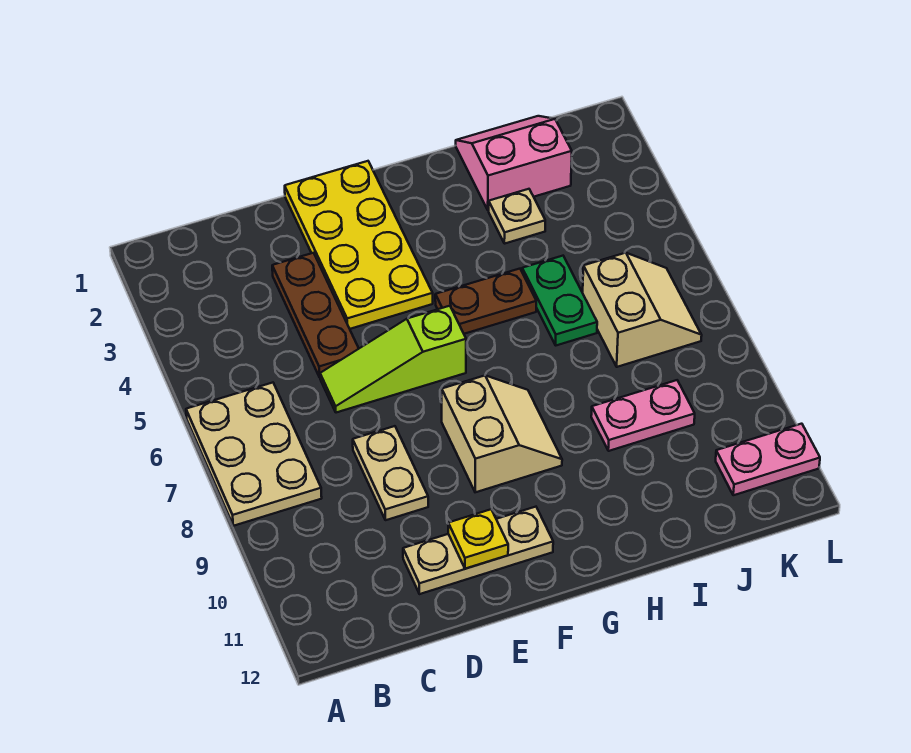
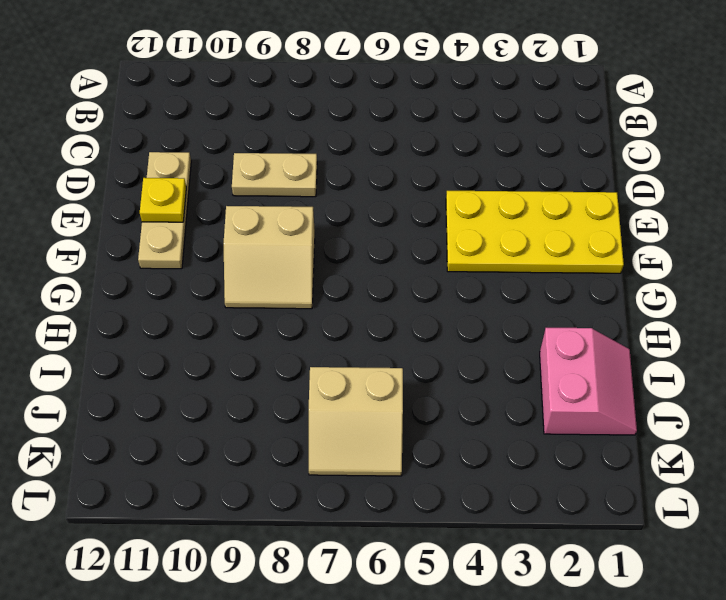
none -> tan plate A6:B8 level 1
none -> brown plate D3:D5 level 1
none -> lime slope D6:F6 level 1 top F

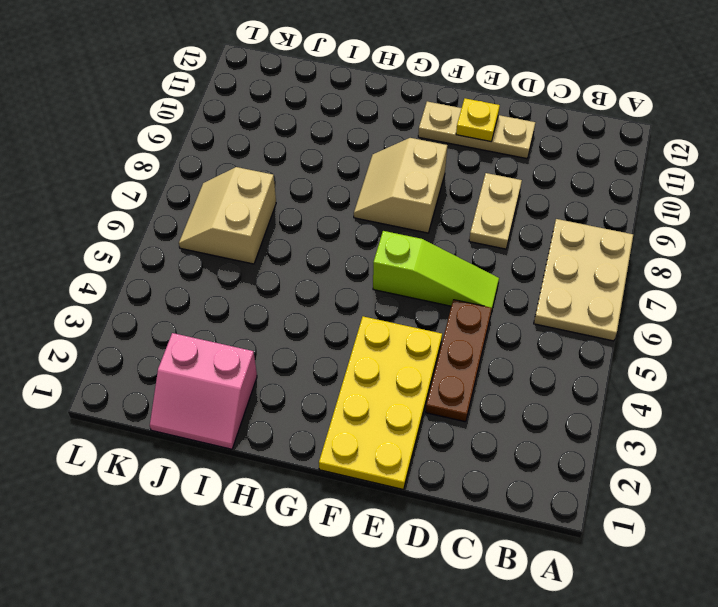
none -> brown plate G5:H5 level 1
none -> tan plate I3 level 1
none -> green plate I5:I6 level 1

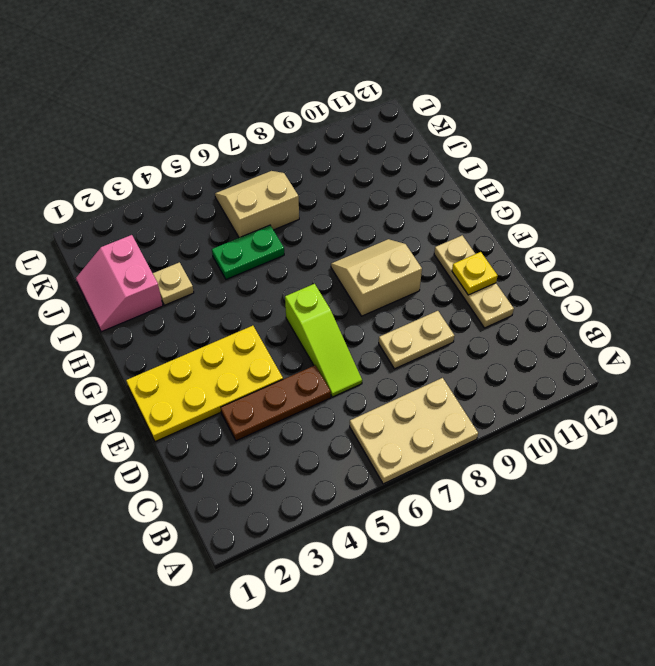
none -> brown plate G5:H5 level 1
none -> pink plate I9:J9 level 1
none -> pink plate K11:L11 level 1

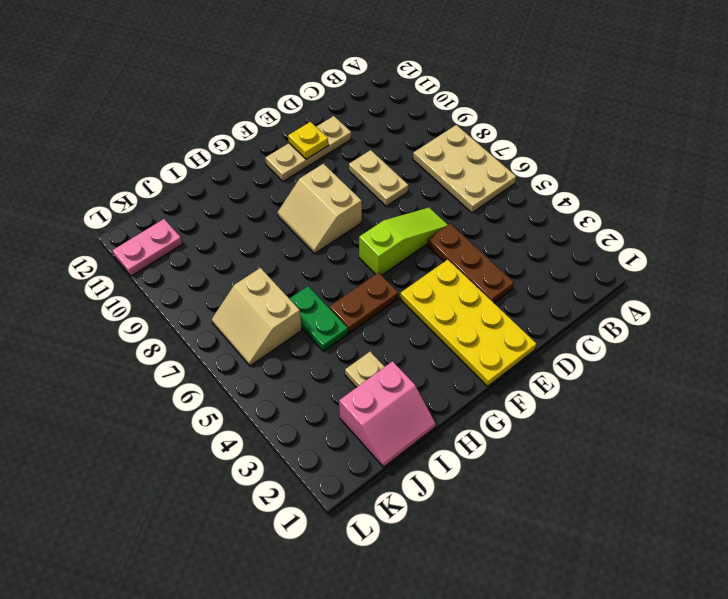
none -> pink plate I9:J9 level 1

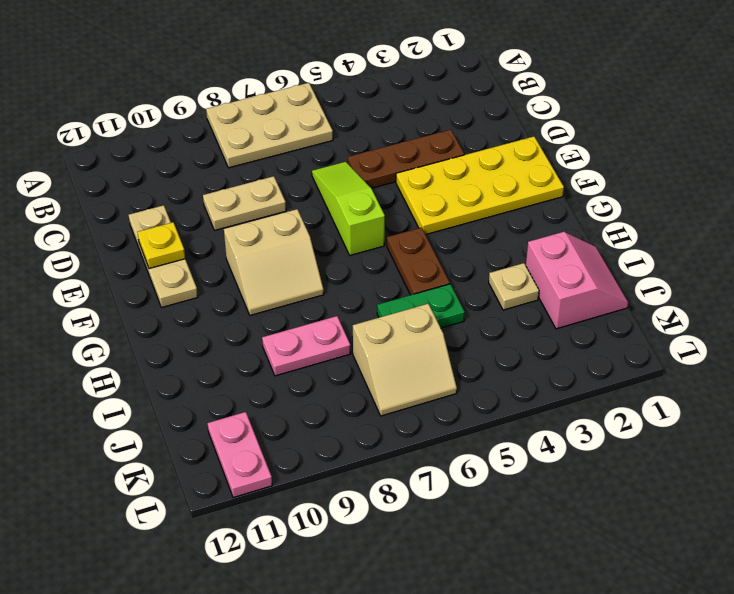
pink plate I8:I9 level 1 -> pink plate I9:J9 level 1

